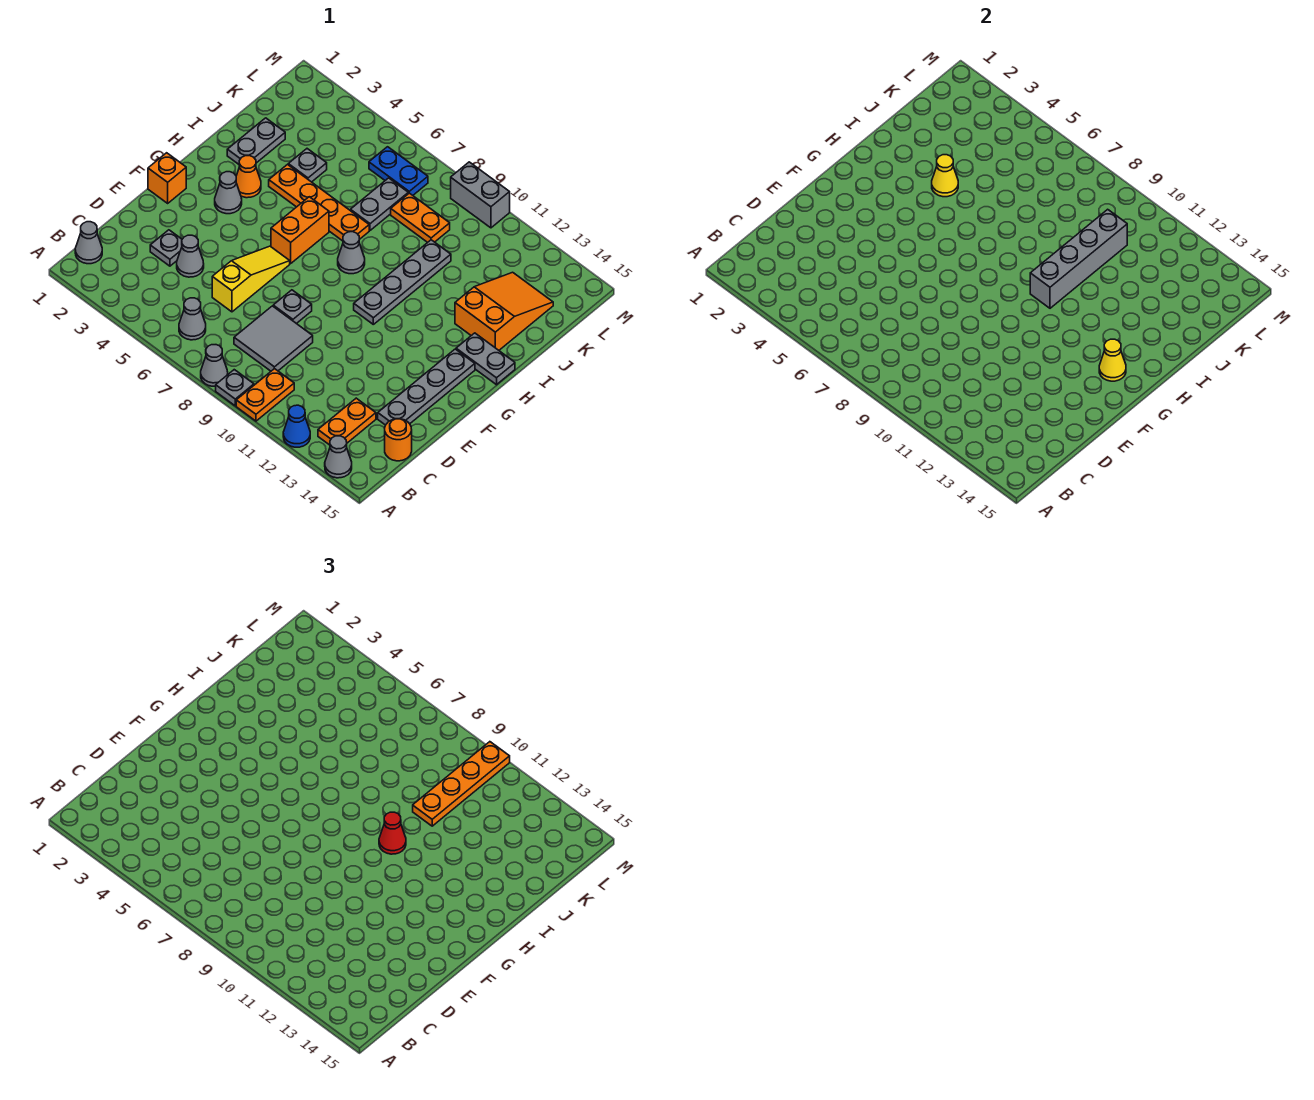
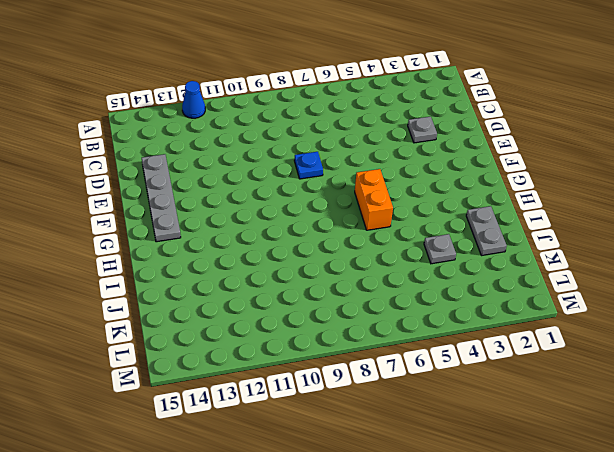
blue plate E8 level 1 -> grey plate E8 level 1
none -> grey cone A8 level 1
none -> grey plate A9 level 1
none -> orange plate A10:B10 level 1
none -> grey cone A14 level 1

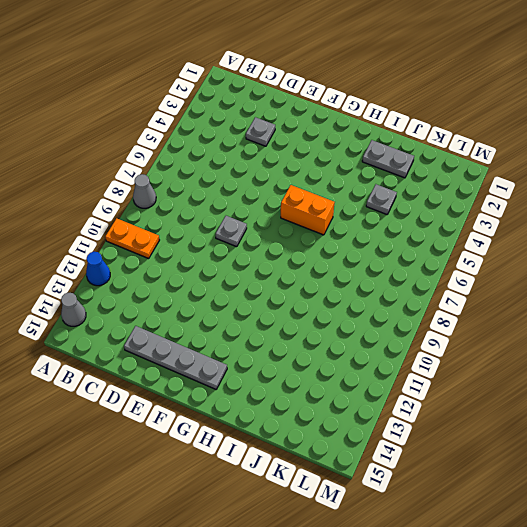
none -> grey plate A9 level 1
none -> grey cone B1 level 1
none -> grey cone B6 level 1
none -> orange plate B13:C13 level 1

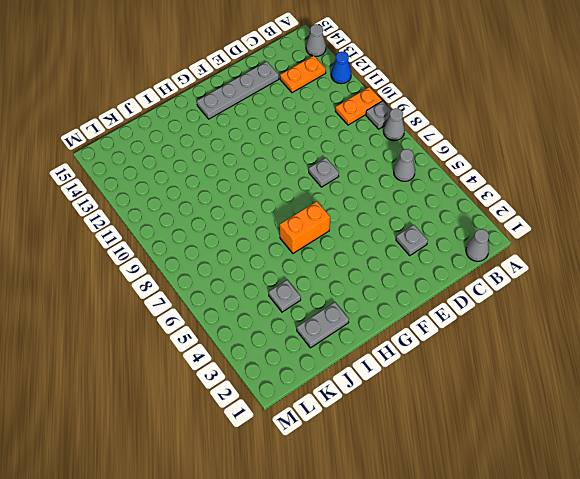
none -> grey tile C8:D9 level 1
none -> orange round brick C15 level 1
none -> grey cone D4 level 1
none -> yellow slope D6:F6 level 1 top D

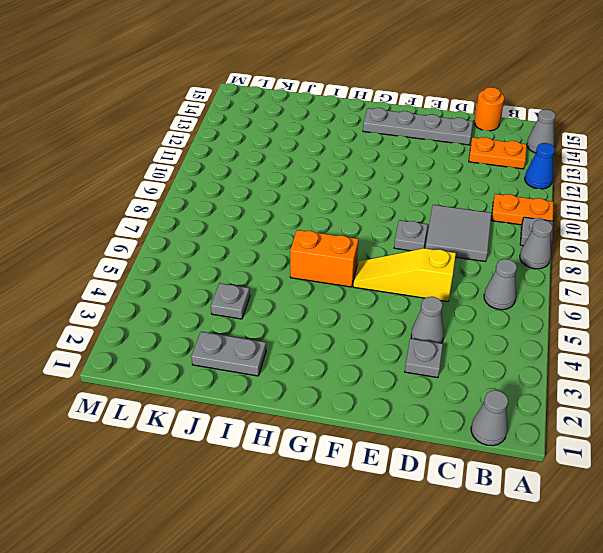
none -> orange brick F1 level 1
none -> grey cone G3 level 1
none -> grey plate G10:J10 level 1
none -> orange cone H3 level 1

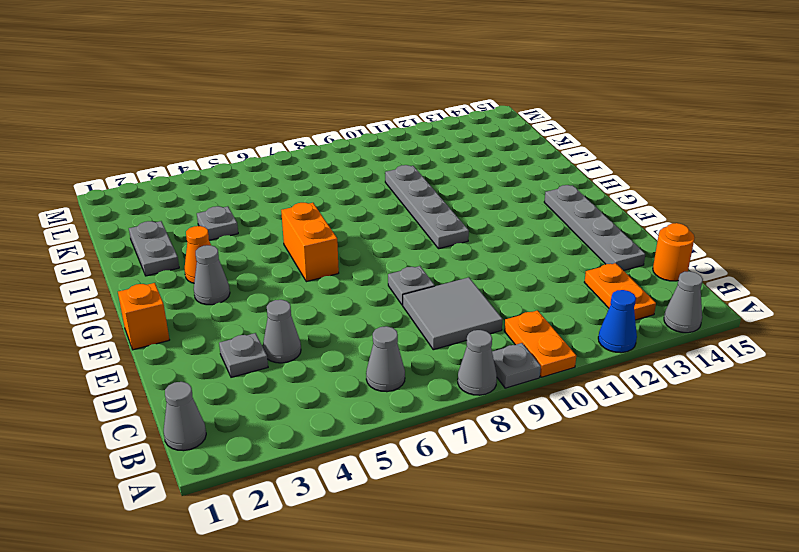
none -> yellow slope D6:F6 level 1 top D
none -> grey cone H8 level 1
none -> grey plate H14:H15 level 1
none -> orange plate I4:I7 level 1

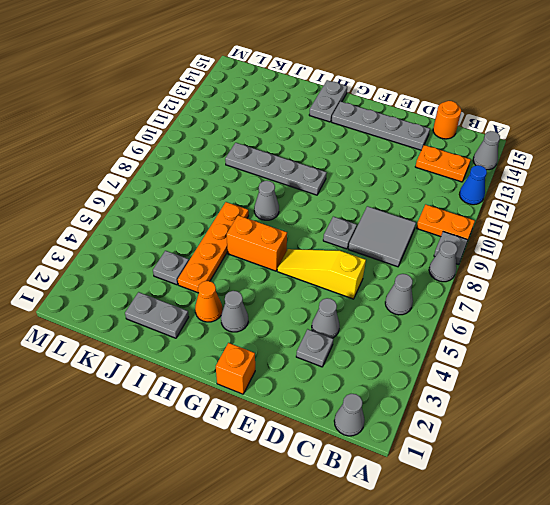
none -> orange slope I13:K14 level 1 top I
none -> grey plate J7:K7 level 1
none -> orange plate K8:K9 level 1
none -> blue plate L6:L7 level 1

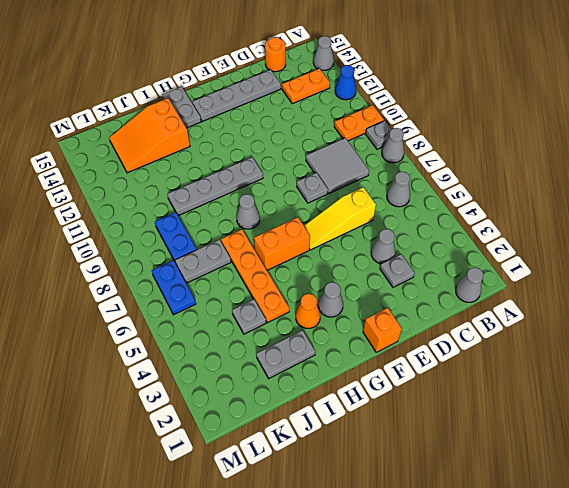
blue plate K8:K9 level 1 -> orange plate K8:K9 level 1
none -> grey brick M9:M10 level 1
none -> yellow cone G14 level 2
none -> grey brick H10:K10 level 2
none -> yellow cone I4 level 2

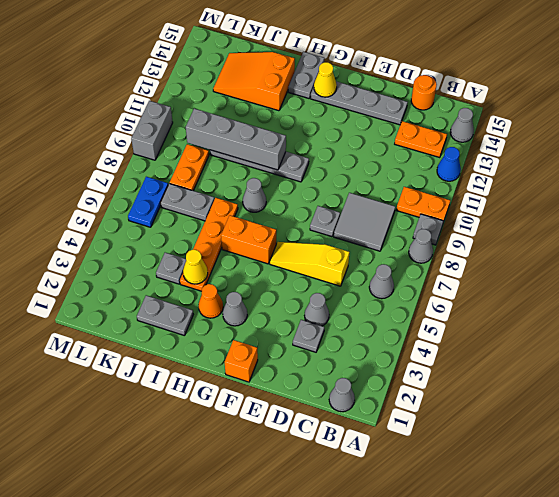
none -> red cone H10 level 3
none -> orange plate J10:M10 level 3

